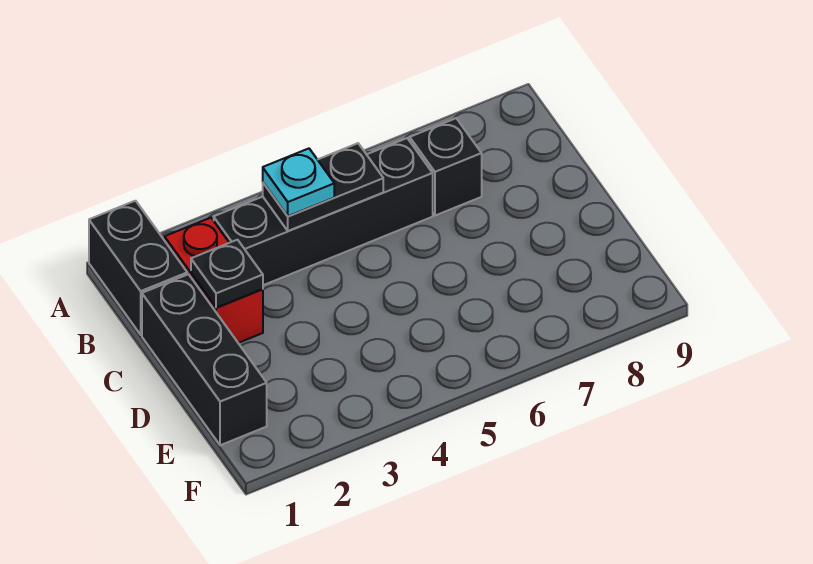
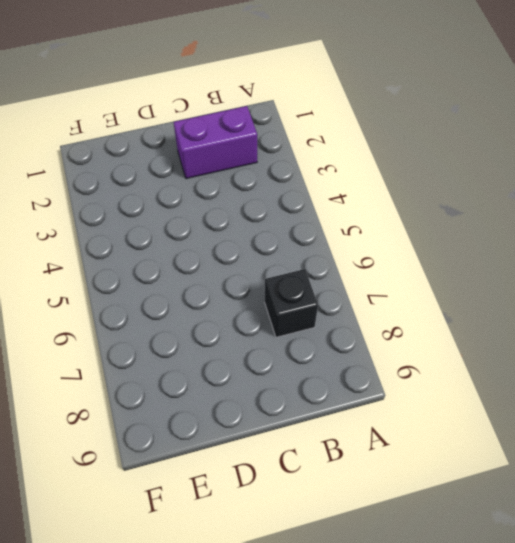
purple brick B2:C2 level 1 -> red brick B2:C2 level 1
none -> black brick A1:B1 level 1
none -> black brick B3:B6 level 1

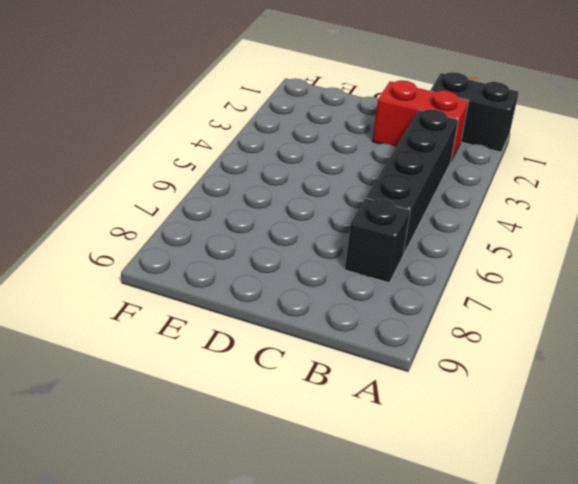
none -> black brick C1:E1 level 1
none -> black plate B4:B5 level 2

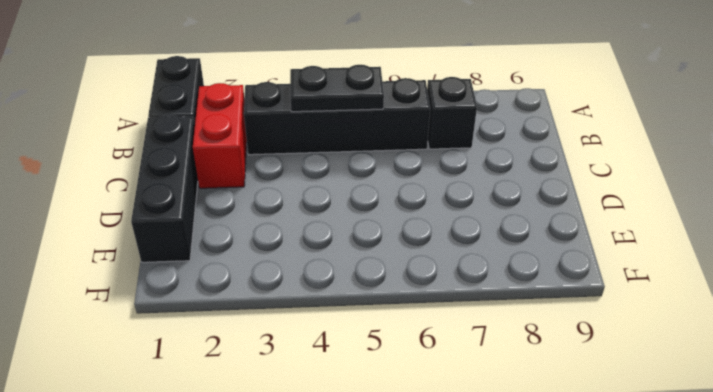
none -> black plate C2 level 2
none -> cyan plate B4 level 3

